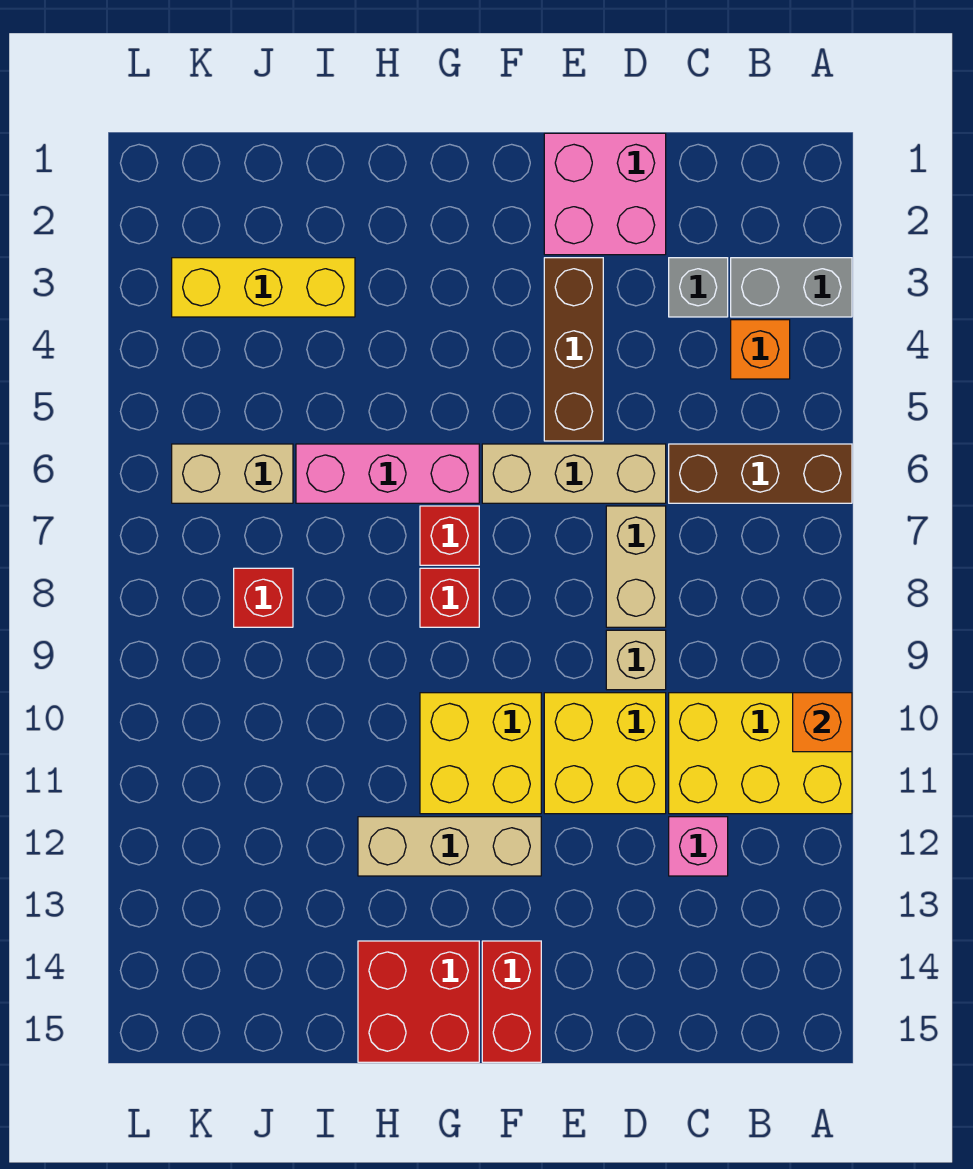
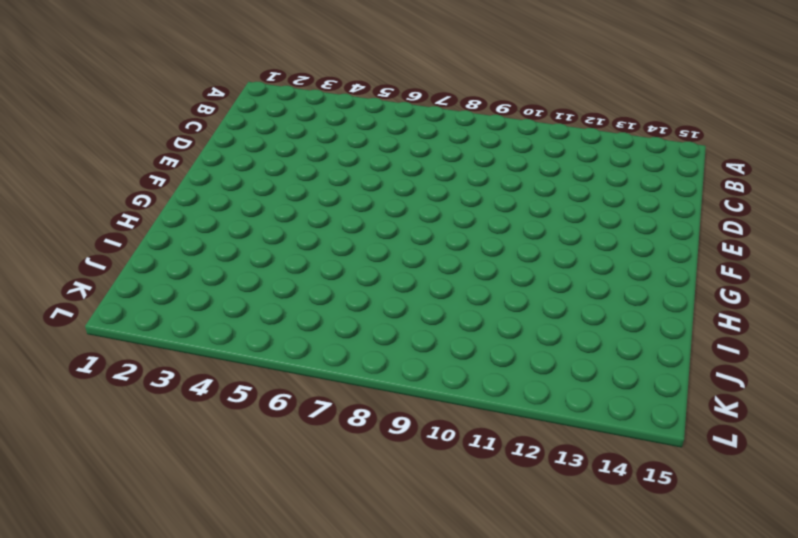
none -> grey brick A3:B3 level 1
none -> brown brick A6:C6 level 1
none -> yellow brick A10:C11 level 1

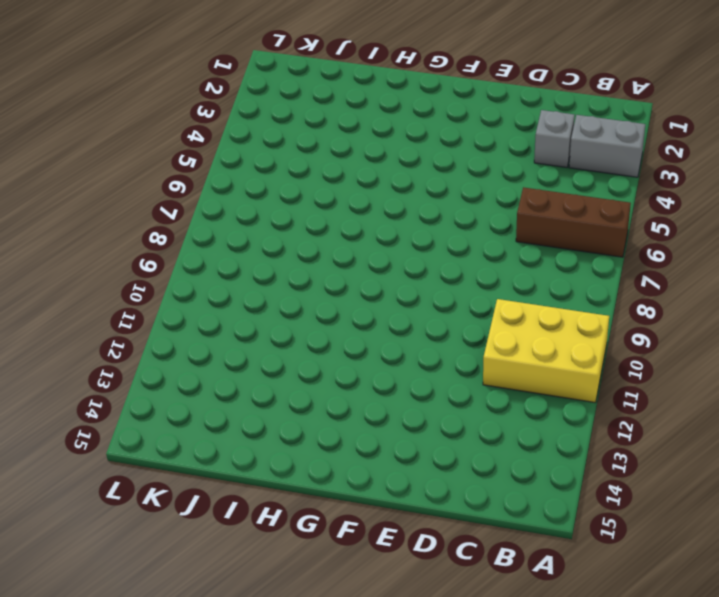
none -> orange brick B4 level 1
none -> pink brick C12 level 1
none -> pink brick D1:E2 level 1

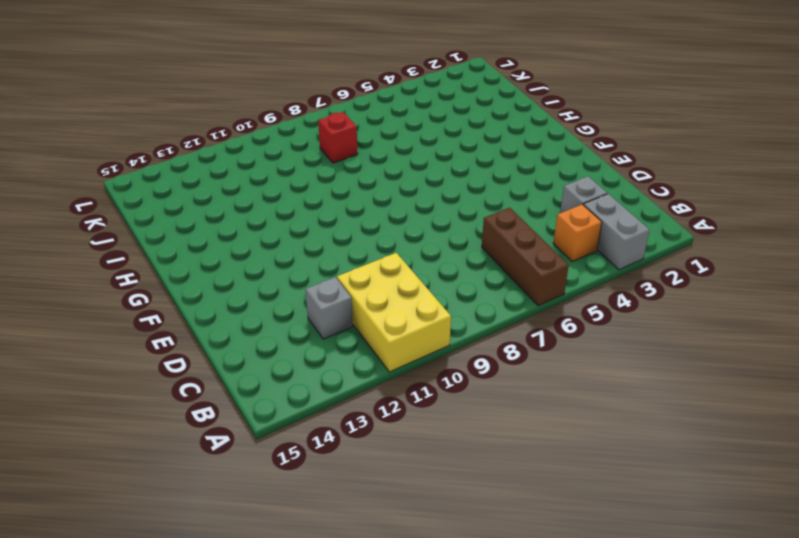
grey brick C12 level 1 -> pink brick C12 level 1
none -> pink brick D1:E2 level 1
none -> tan brick D6:F6 level 1
none -> tan brick D7:D8 level 1

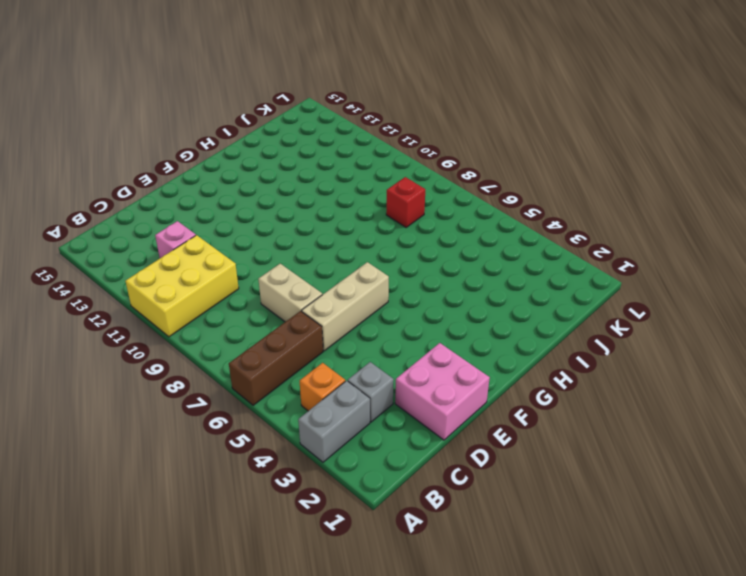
none -> tan brick D9 level 1
none -> yellow brick D10:E11 level 1
none -> brown brick E3:E5 level 1

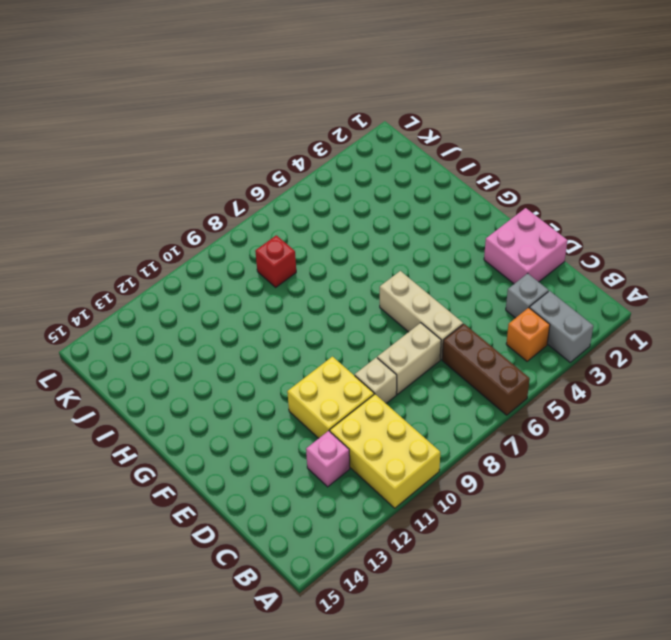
none -> brown brick E3:E5 level 1
none -> yellow brick F10:G11 level 1
none -> tan brick F12:H12 level 1

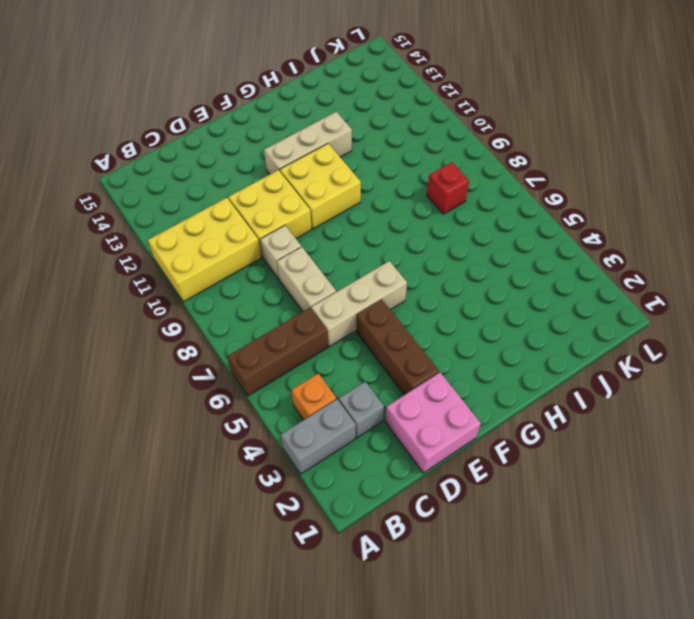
none -> pink brick C12 level 1
none -> red brick F14:F15 level 1
none -> pink brick G6:I6 level 1

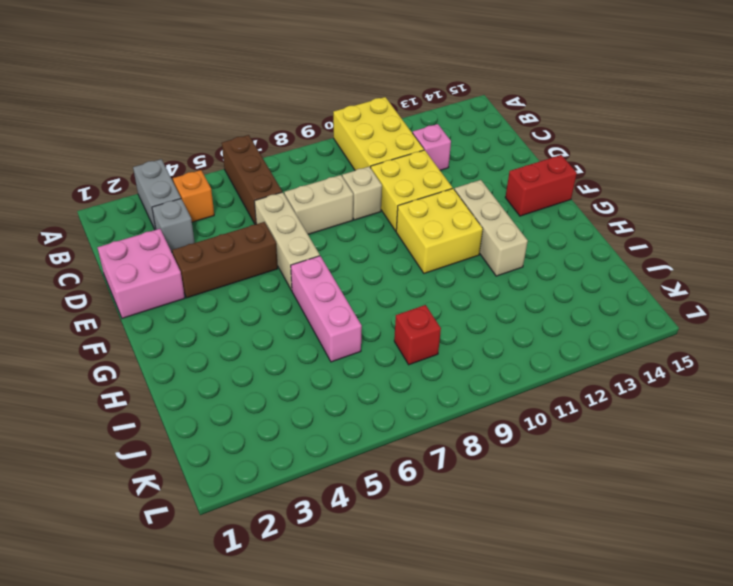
none -> red brick G7 level 1
none -> red brick G8 level 1
none -> red brick G14:H15 level 1

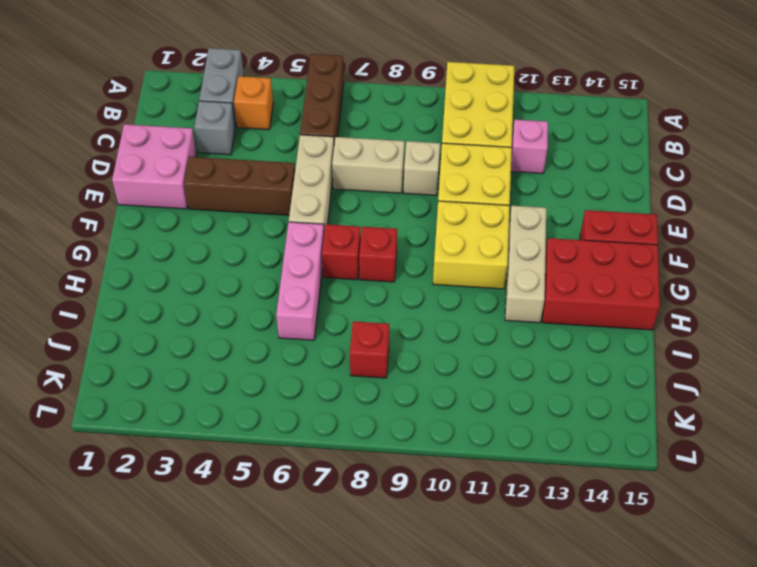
red brick G13:H15 level 1 -> red brick G14:H15 level 1
none -> yellow brick I3:K3 level 1
none -> tan brick J6:K6 level 1
none -> orange brick A10 level 2

